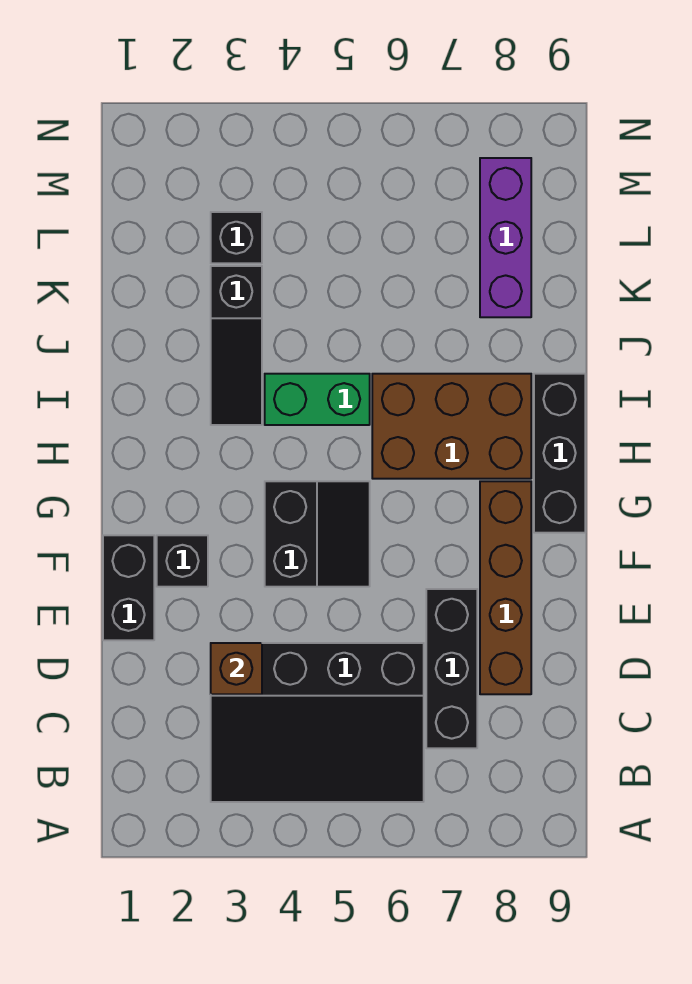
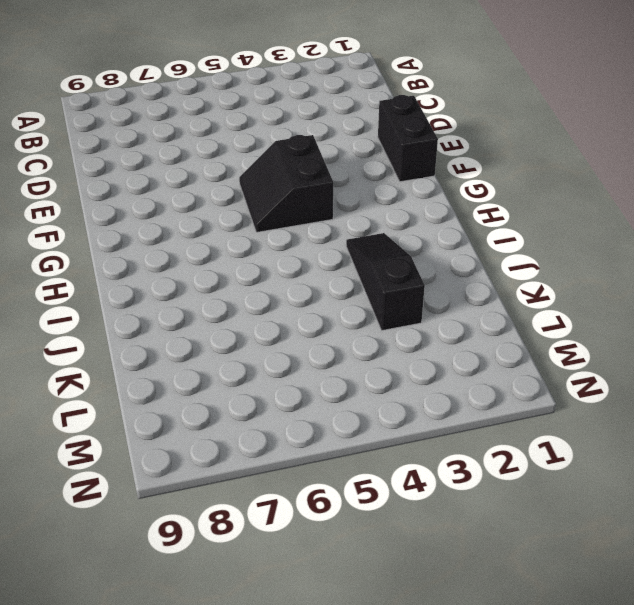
none -> black slope B3:D6 level 1 top D
none -> black brick C7:E7 level 1
none -> brown brick D8:G8 level 1

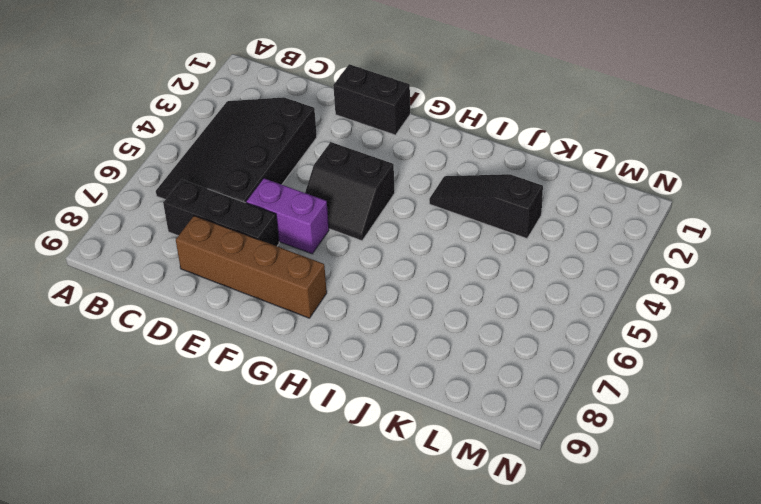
purple brick E6:F6 level 1 -> none
none -> black brick F2 level 1
none -> black brick G9:I9 level 1
none -> brown brick H6:I8 level 1

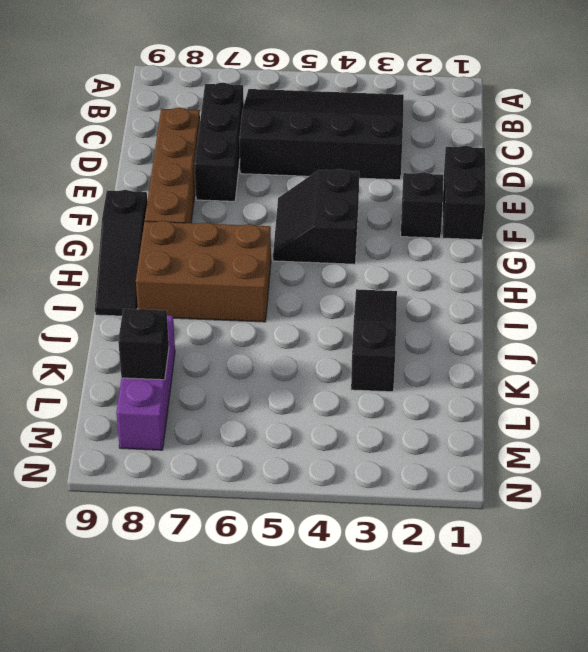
black slope G9:I9 level 1 top G -> black brick G9:I9 level 1
black brick L8 level 2 -> black brick L3 level 1
none -> green brick I4:I5 level 1
none -> brown brick D3 level 2

